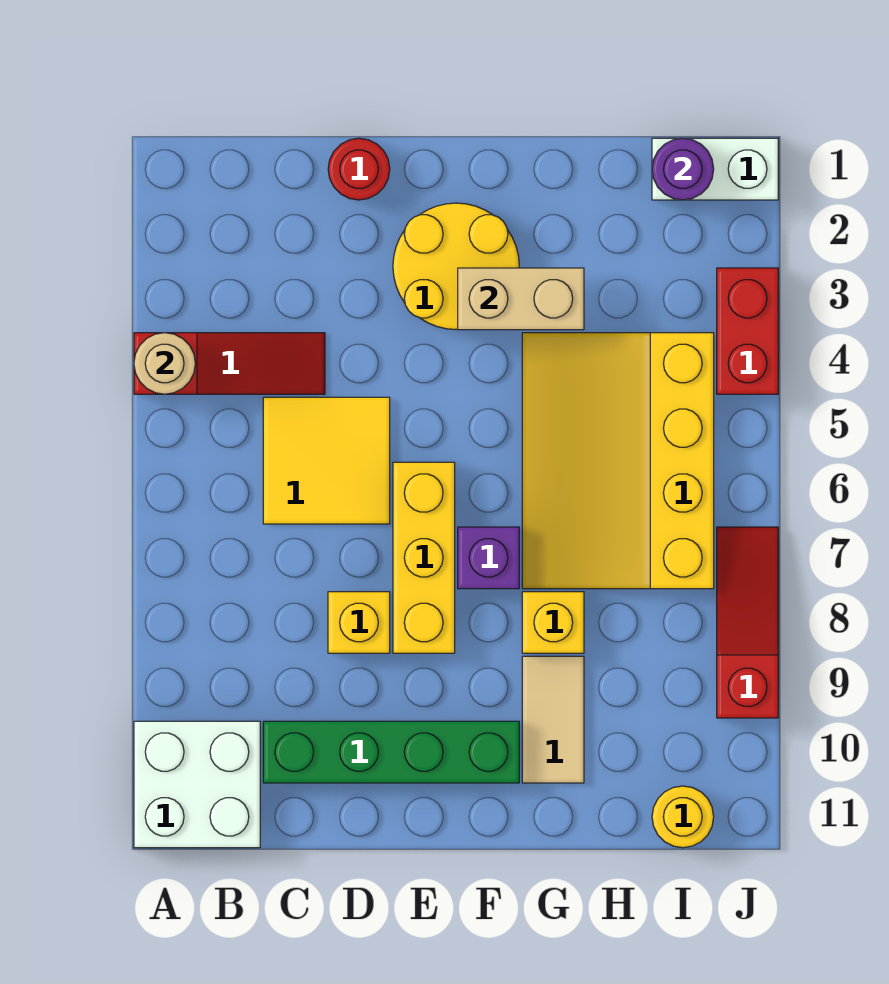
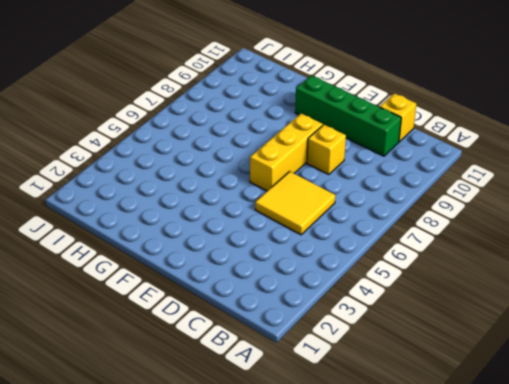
yellow brick C11 level 1 -> yellow brick G8 level 1
none -> red slope A4:C4 level 1 top A
none -> white brick A10:B11 level 1
none -> red round brick D1 level 1

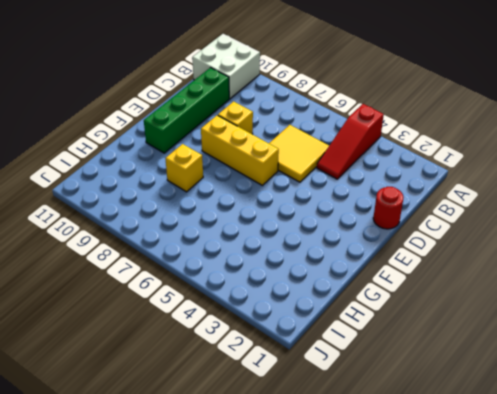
none -> yellow round brick E2:F3 level 1
none -> purple brick F7 level 1
none -> yellow slope G4:I7 level 1 top I

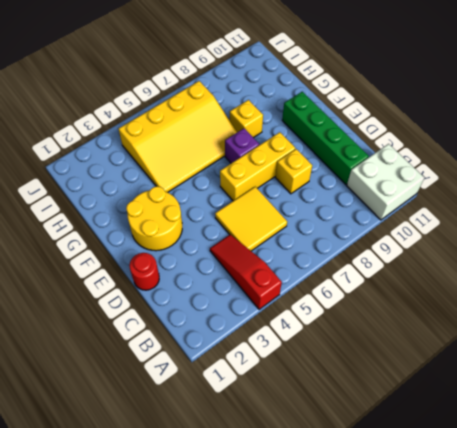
none -> tan tile G9:G10 level 1
none -> white brick I1:J1 level 1
none -> yellow round brick I11 level 1

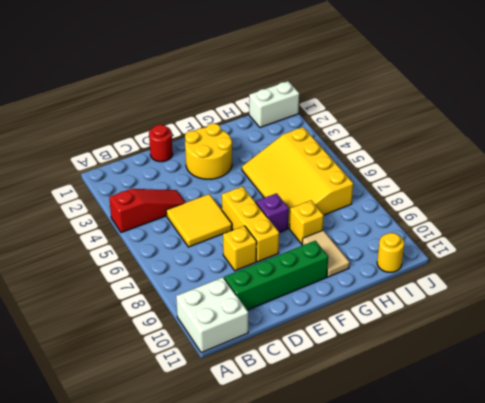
none -> red brick J3:J4 level 1
none -> red slope J7:J9 level 1 top 9
none -> tan round brick A4 level 2

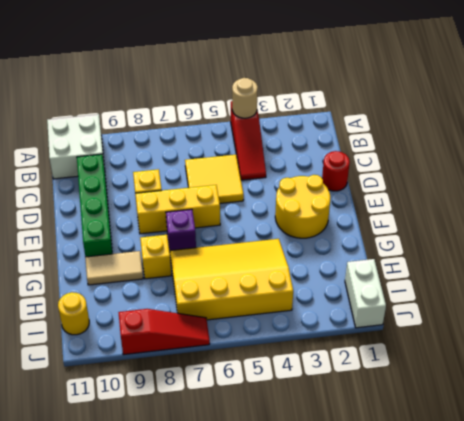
none -> red brick J3:J4 level 1
none -> tan brick F3:G3 level 2
none -> purple round brick I1 level 2

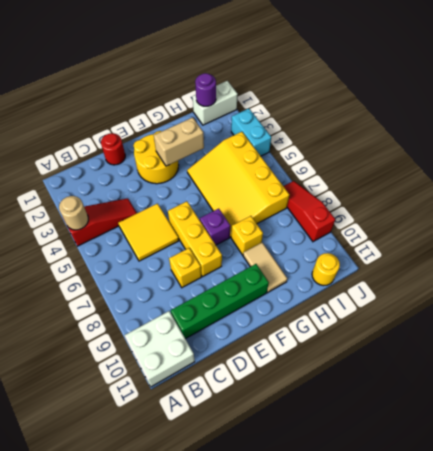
cyan brick J3:J4 level 1 -> red brick J3:J4 level 1

